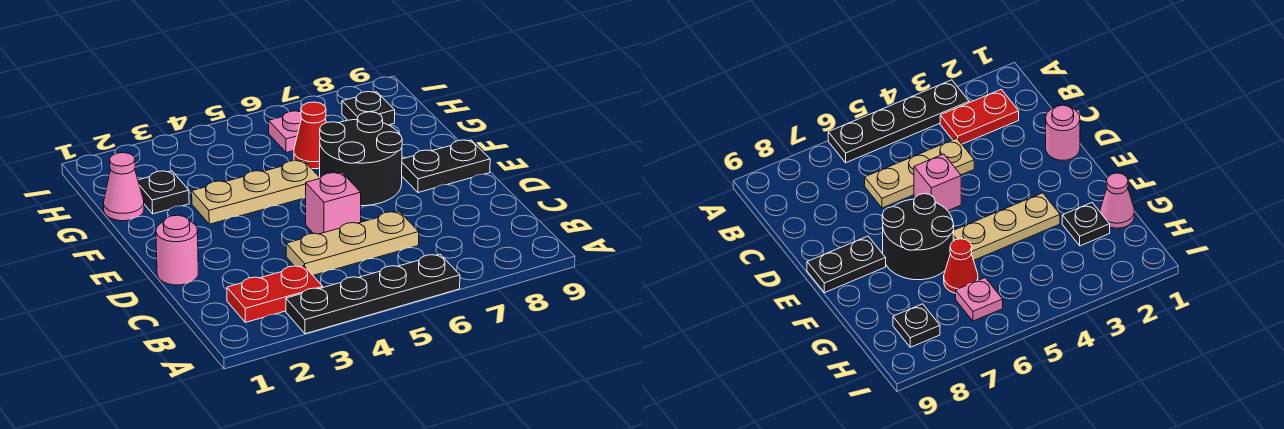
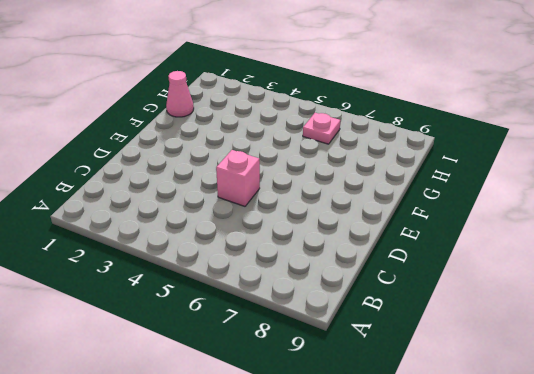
none -> black plate A3:A6 level 1
none -> red plate B2:B3 level 1
none -> tan plate C4:C6 level 1

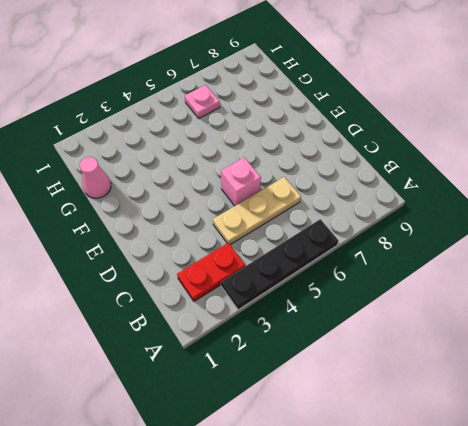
none -> pink round brick D1 level 1
none -> black round brick E6:F7 level 1
none -> black plate E8:E9 level 1

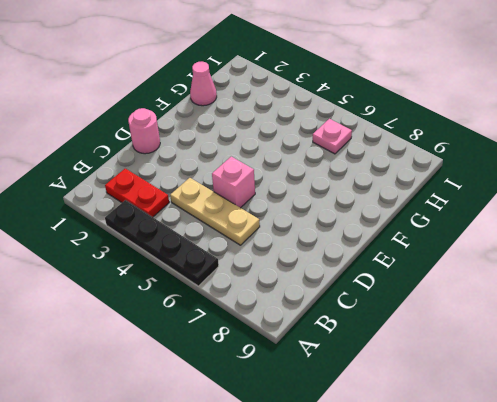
none -> black round brick E6:F7 level 1
none -> black plate E8:E9 level 1
none -> tan plate F3:F5 level 1

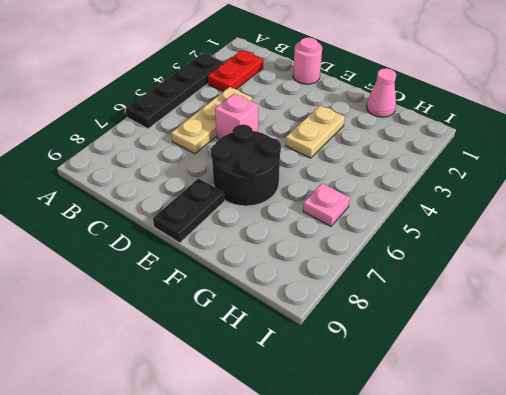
tan plate F3:F4 level 1 -> tan plate F3:F5 level 1
none -> black plate G2 level 1
none -> red cone G6 level 1
none -> black plate H8 level 1

